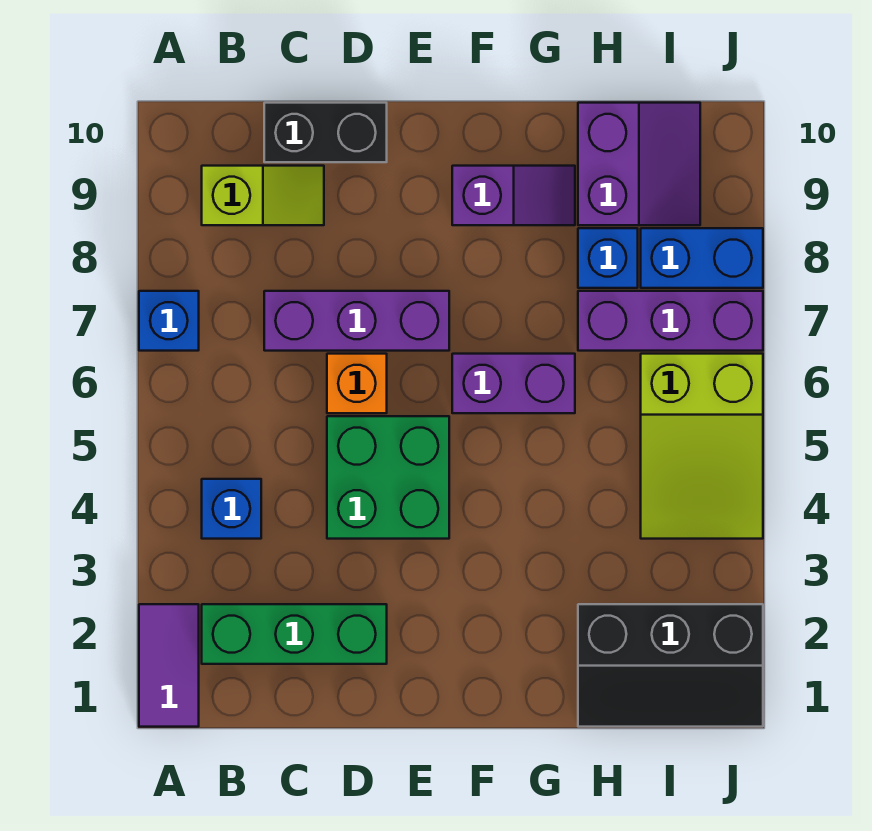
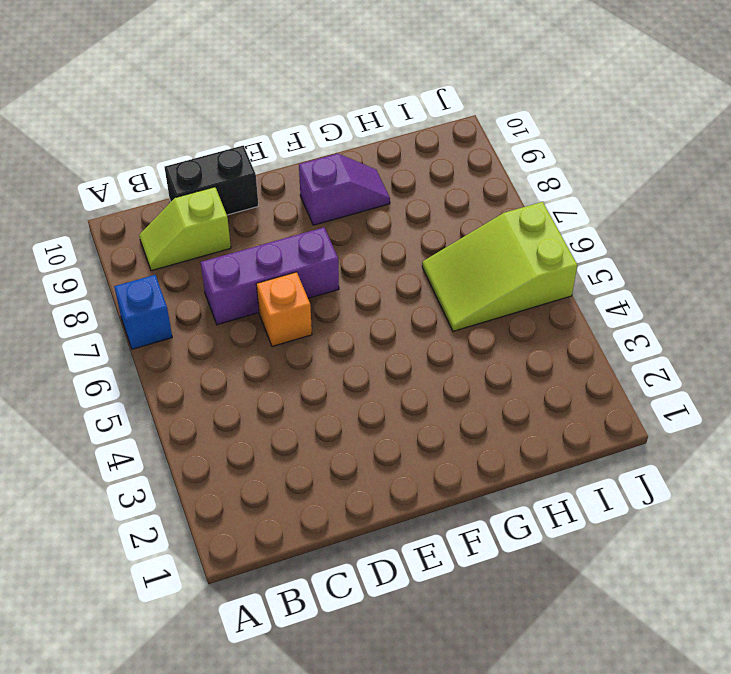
lime slope B9:C9 level 1 top C -> lime slope B9:C9 level 1 top B
lime slope H5:J6 level 1 top J -> lime slope I4:J6 level 1 top 6
none -> purple tile A1:A2 level 1
none -> green brick B2:D2 level 1
none -> blue brick B4 level 1

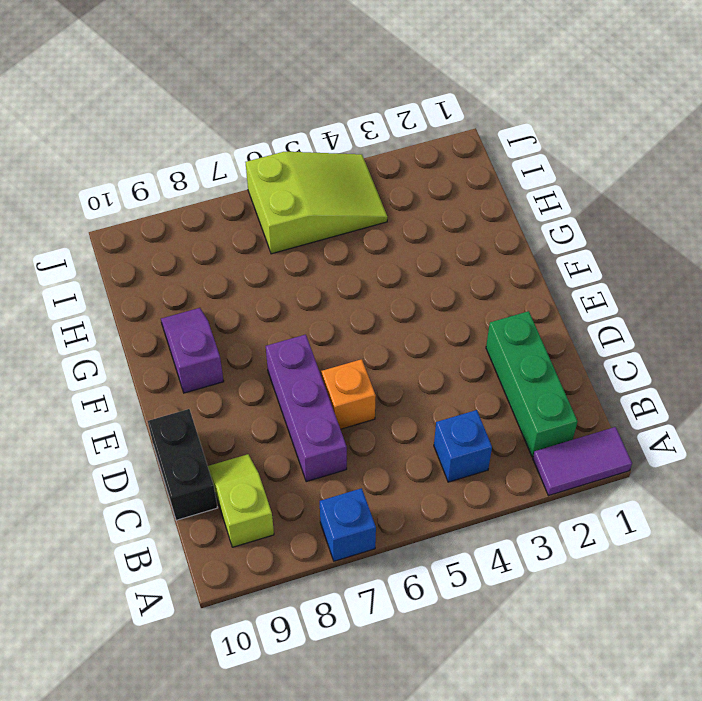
none -> green brick D4:E5 level 1
none -> purple brick F6:G6 level 1
none -> black slope H1:J2 level 1 top 2

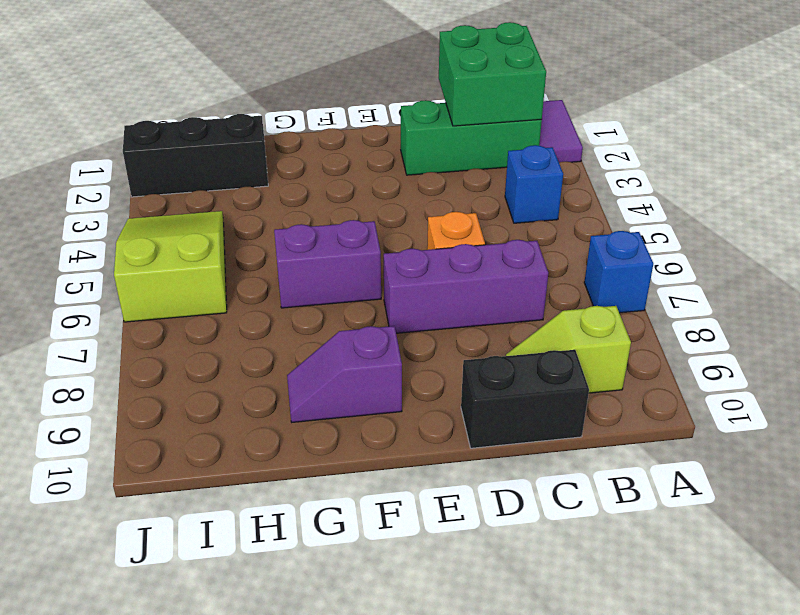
green brick B1:C2 level 2 -> green brick D4:E5 level 1
none -> purple brick H7:J7 level 1
none -> blue brick H8 level 1
none -> purple slope H9:I10 level 1 top H

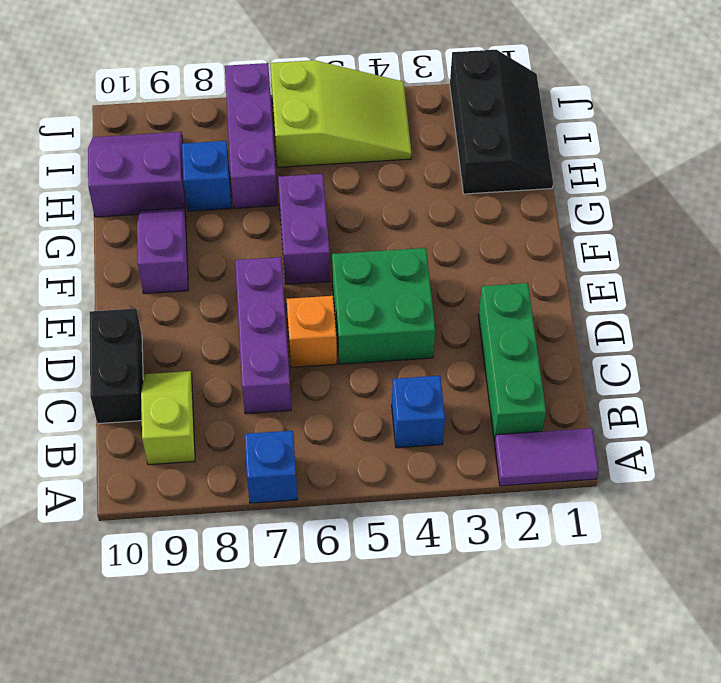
none -> blue brick I8:J8 level 1

